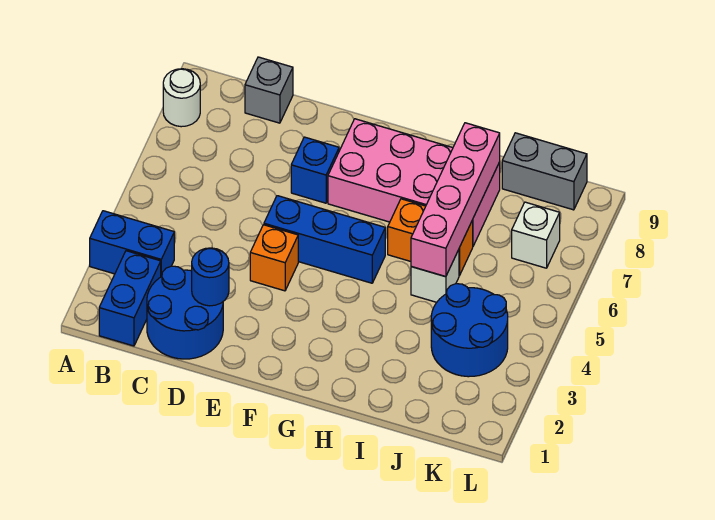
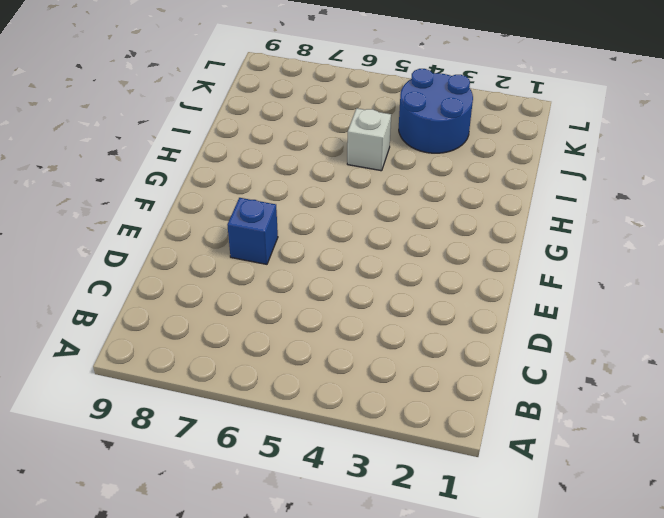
none -> blue brick A3:B3 level 1
none -> white round brick A8 level 1
none -> blue brick B1:B2 level 1

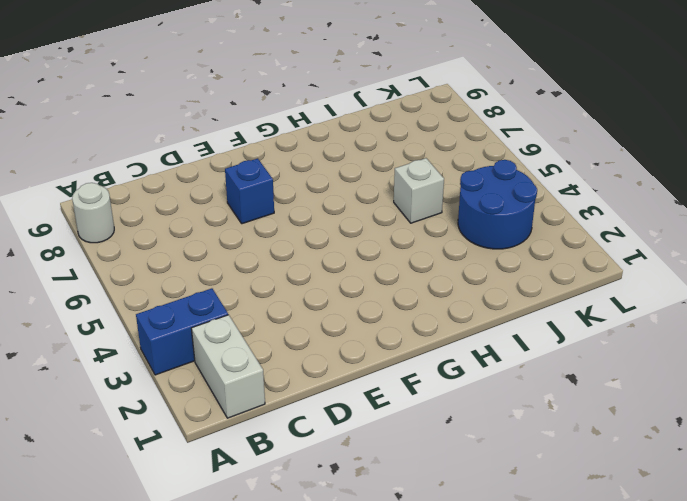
white brick B1:B2 level 1 -> blue brick B1:B2 level 1
none -> blue round brick C1:D2 level 1
none -> grey brick C9 level 1
none -> orange brick E4 level 1

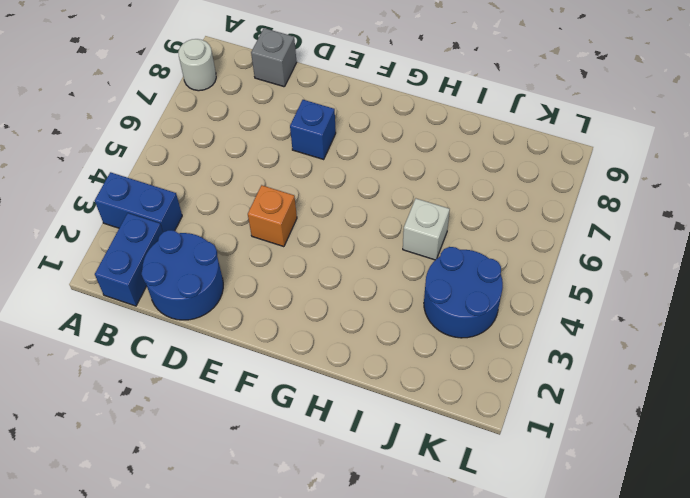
none -> blue brick E5:G5 level 1
none -> pink brick F7:I8 level 1
none -> orange brick H6:I6 level 1

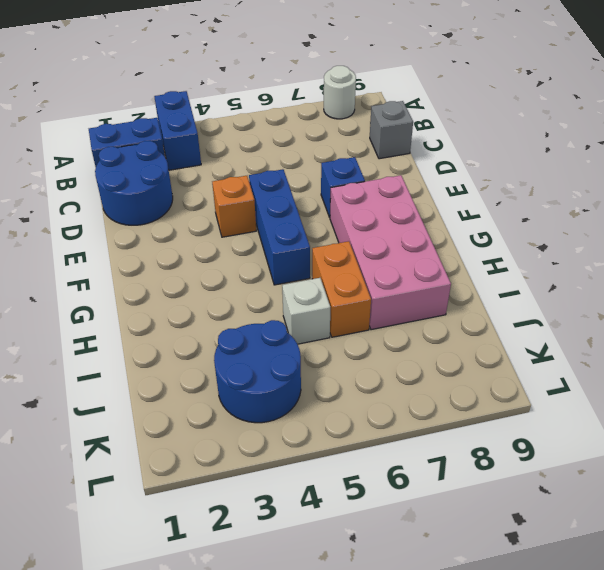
none -> grey brick J9:K9 level 1
none -> white brick K7 level 1
none -> blue round brick D2 level 2

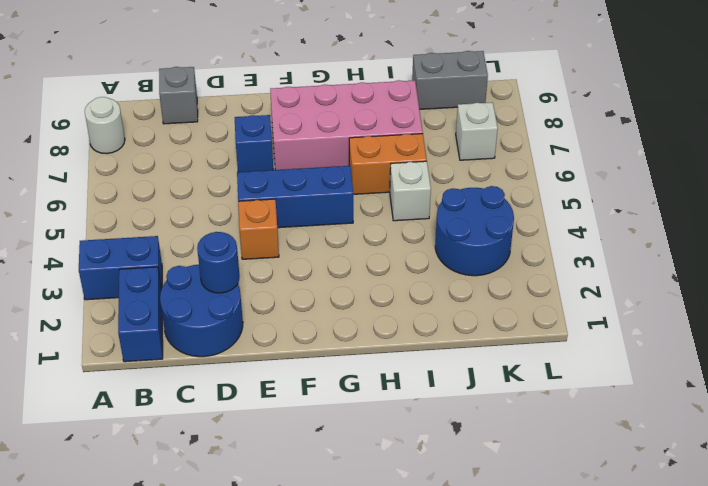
none -> pink brick I5:I8 level 2

